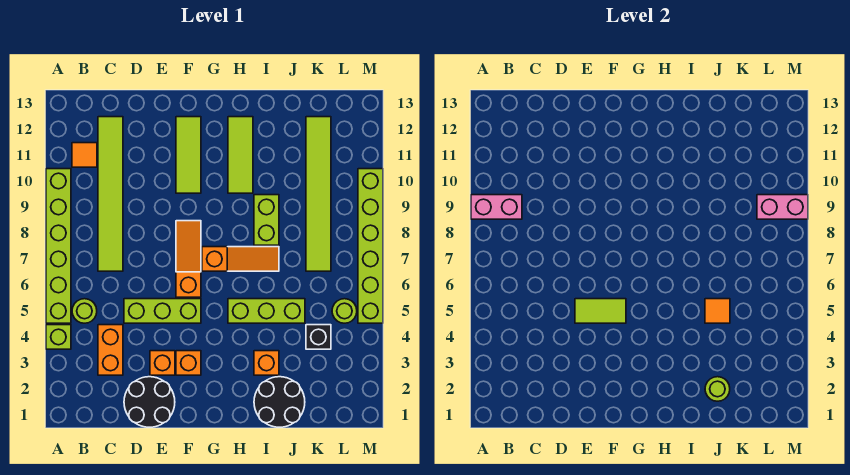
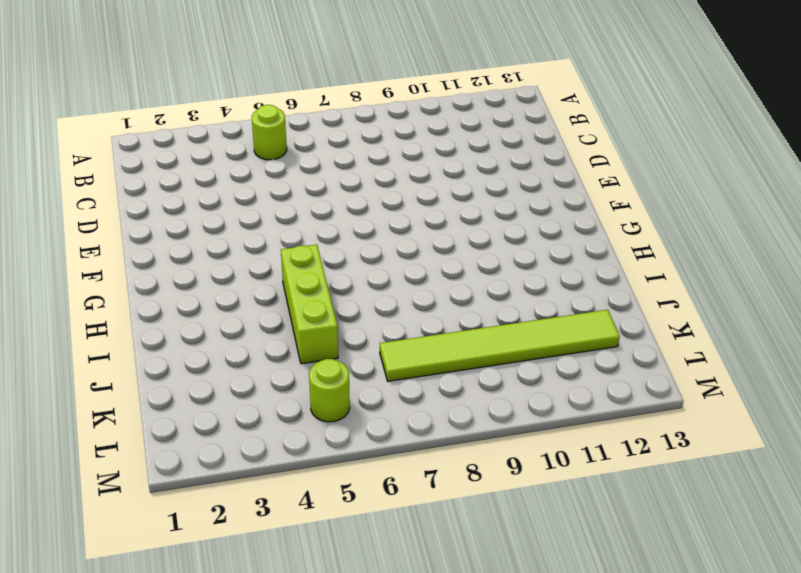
none -> lime brick A4 level 1
none -> lime brick A5:A10 level 1
none -> orange tile B11 level 1

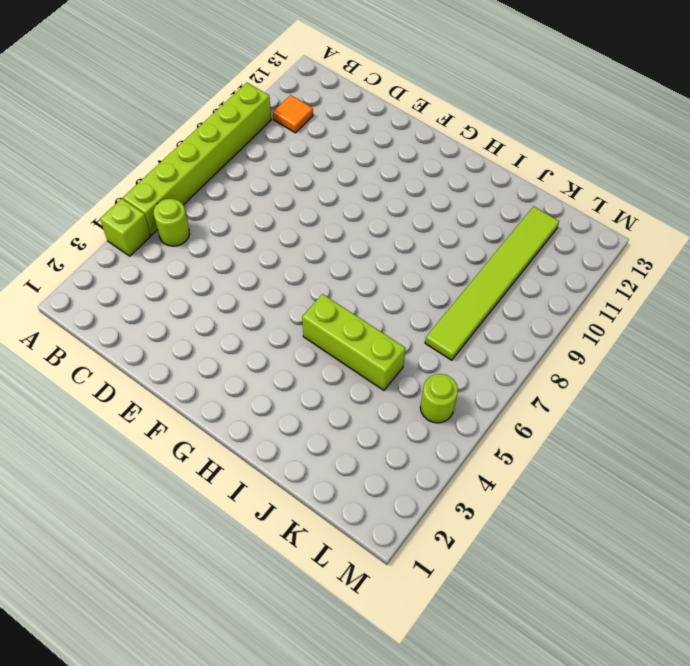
none -> orange brick C3:C4 level 1
none -> lime tile C7:C12 level 1
none -> black round brick D1:E2 level 1

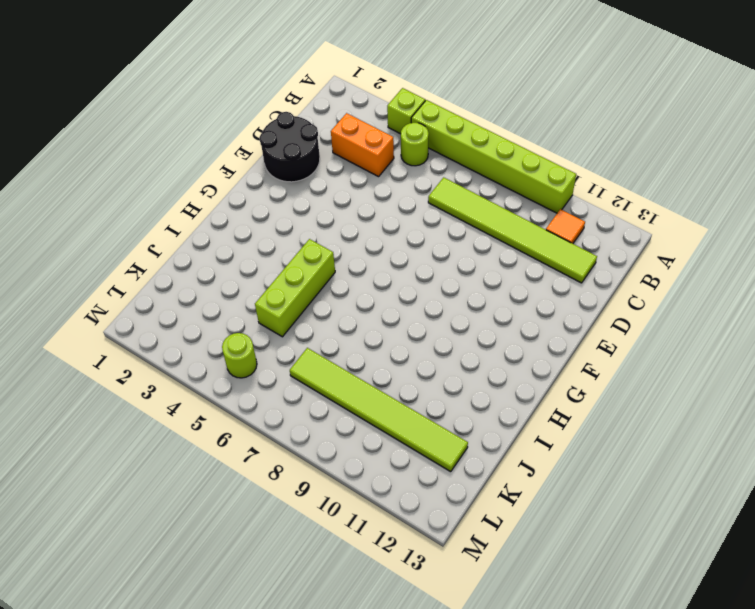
none -> lime brick D5:F5 level 1
none -> orange brick E3 level 1
none -> orange brick F3 level 1

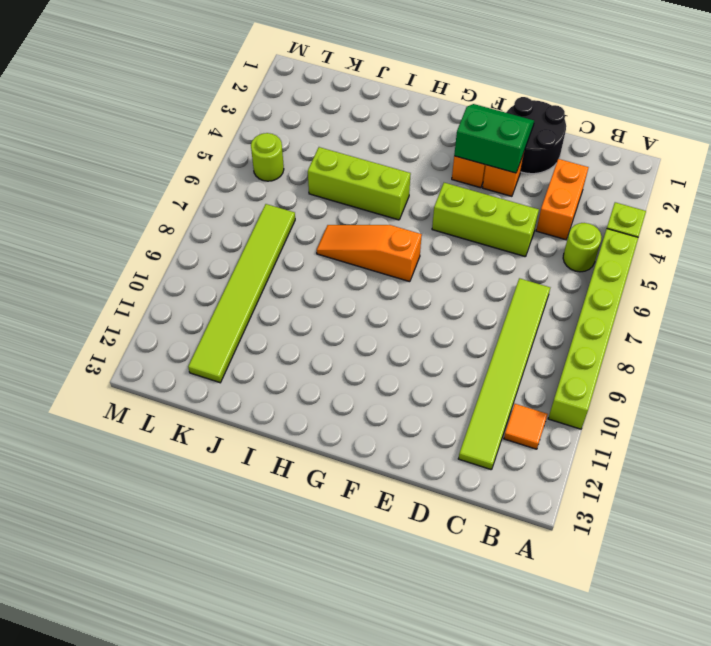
green slope E2:F3 level 2 top 3 -> none
none -> orange slope F6:F8 level 1 top 6
none -> lime tile F10:F12 level 1
none -> lime tile H10:H12 level 1

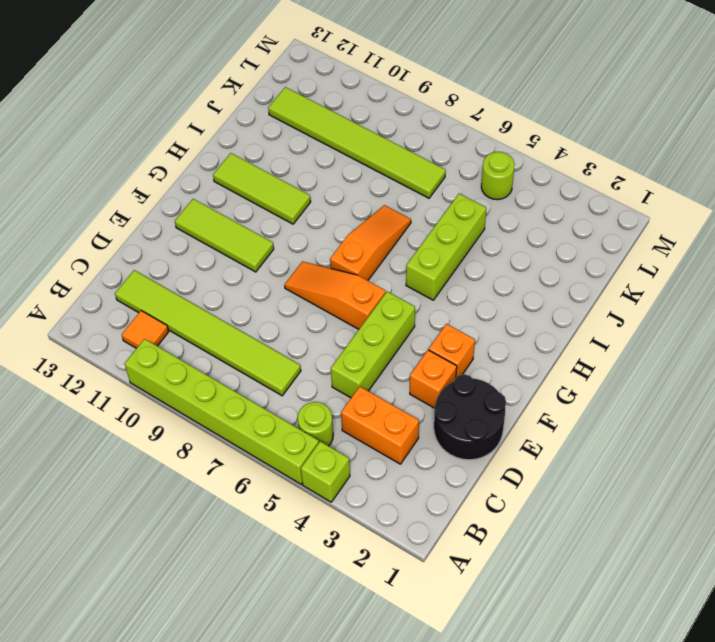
none -> black round brick I1:J2 level 1
none -> orange brick I3 level 1
none -> lime brick I8:I9 level 1

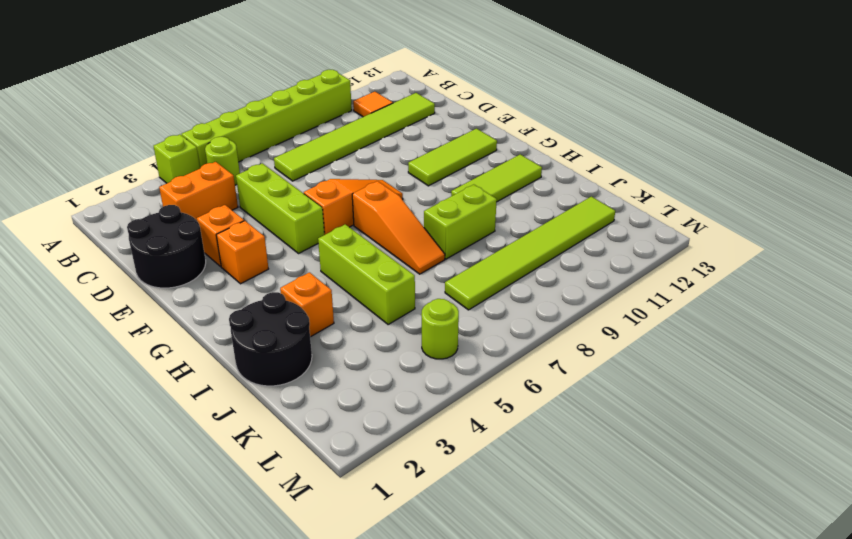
none -> black brick K4 level 1
none -> lime brick M5:M10 level 1
none -> pink brick A9:B9 level 2

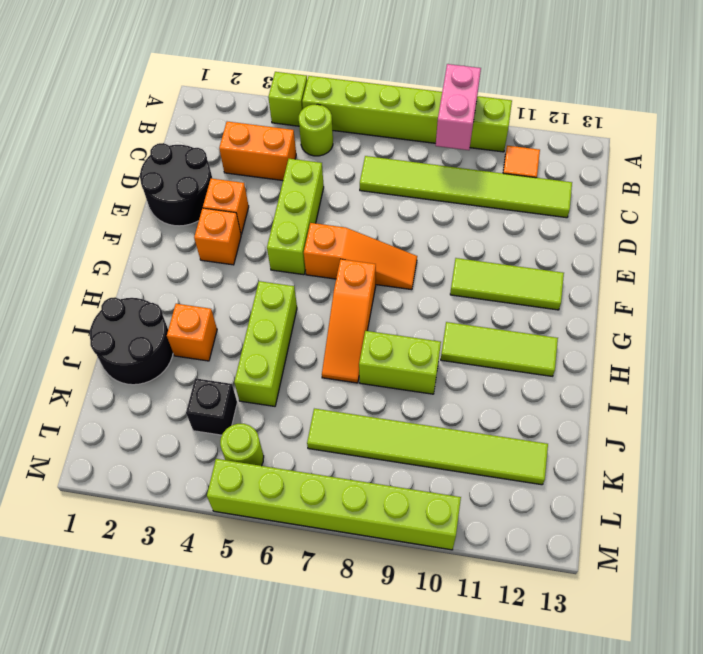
none -> lime tile E5:F5 level 2
none -> lime round brick J2 level 2
none -> orange tile J5 level 2

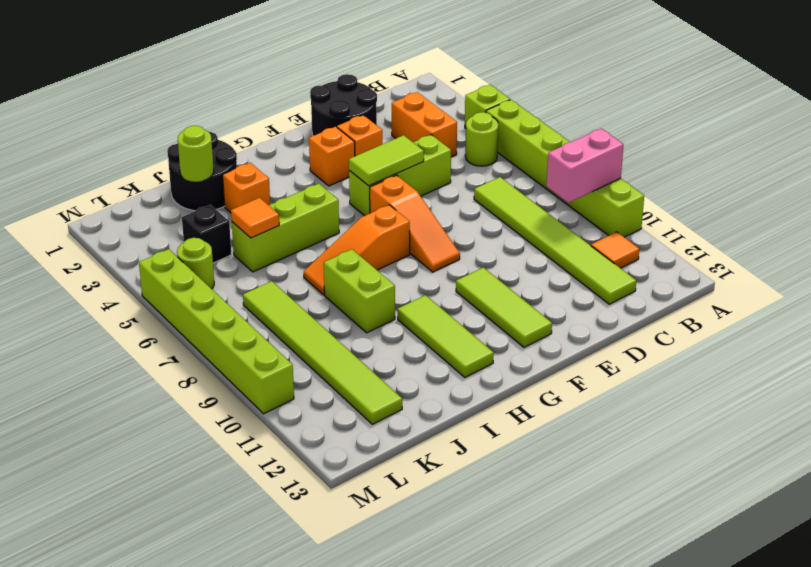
none -> pink brick L9:M9 level 2

